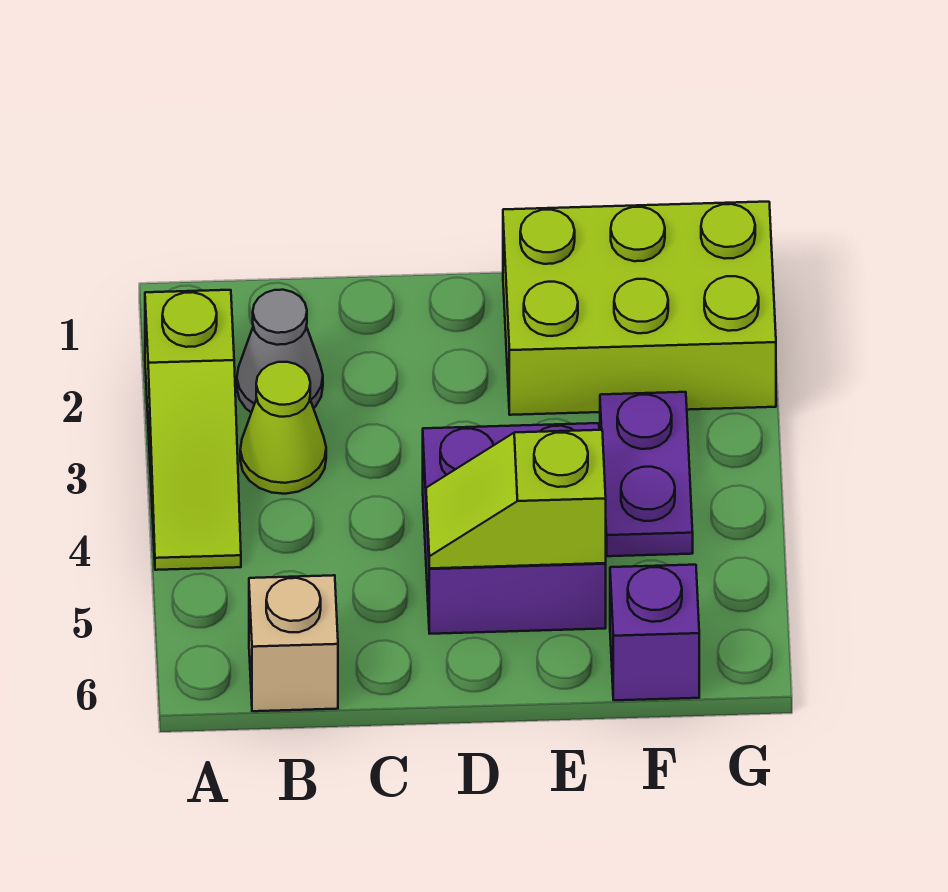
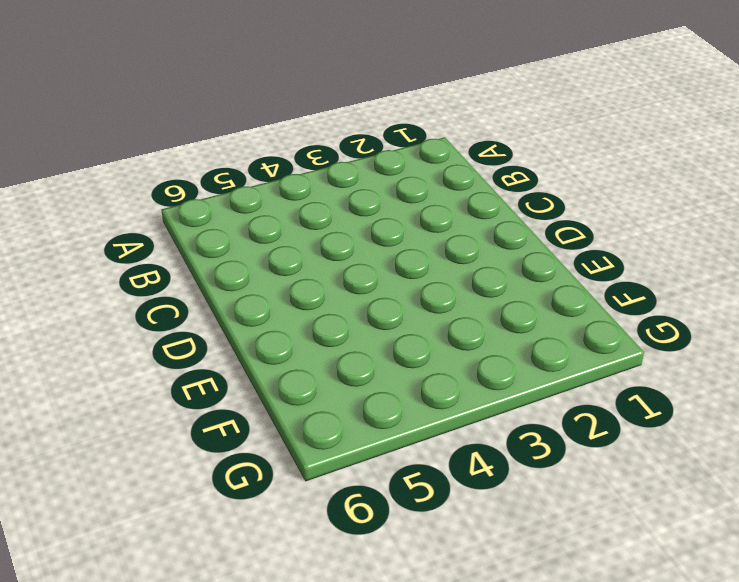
none -> lime slope A2:A4 level 1 top 2
none -> grey cone B2 level 1

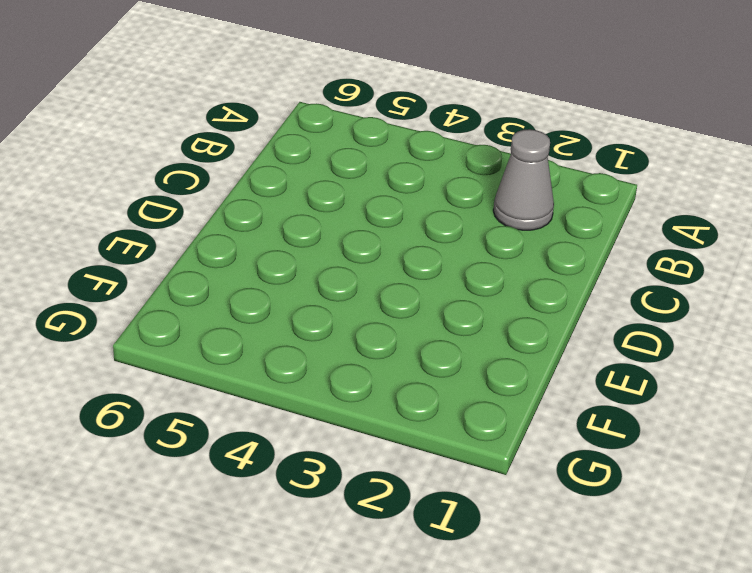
none -> lime slope A2:A4 level 1 top 2
none -> lime cone B3 level 1

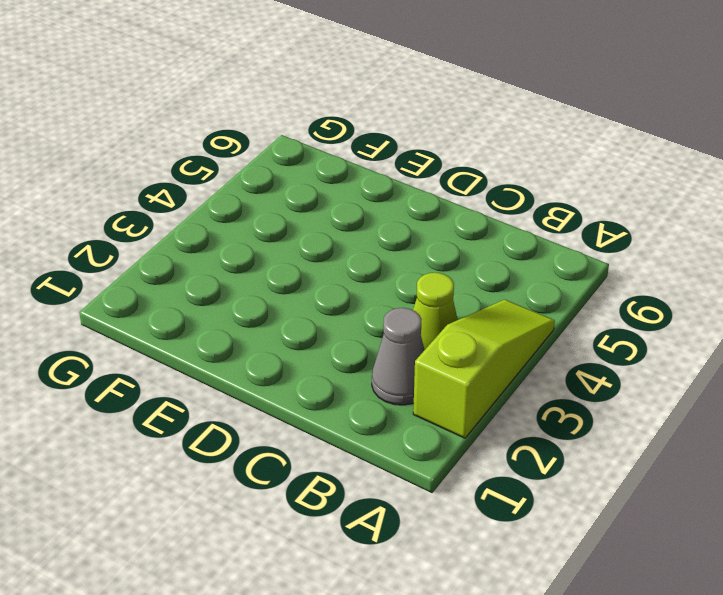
none -> tan brick B6 level 1
none -> purple brick D4:E5 level 1

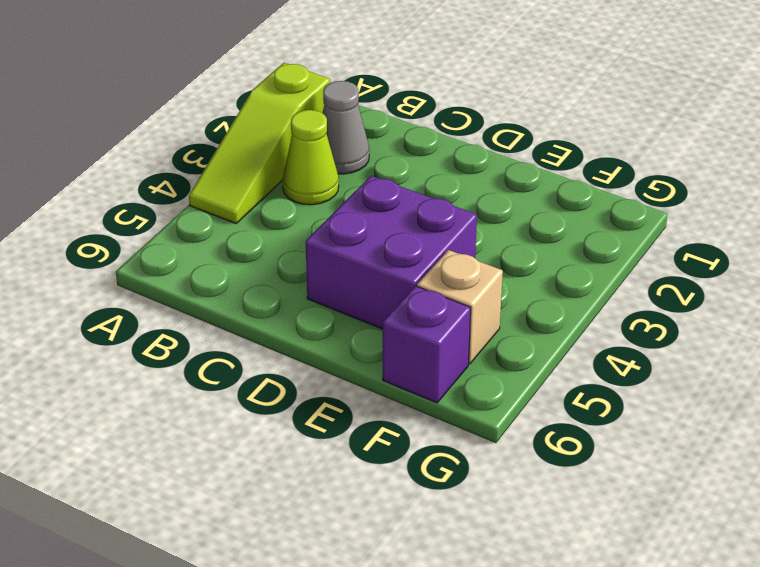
tan brick F5 level 1 -> tan brick B6 level 1
none -> lime brick E1:G2 level 1
none -> purple plate F3:F4 level 1

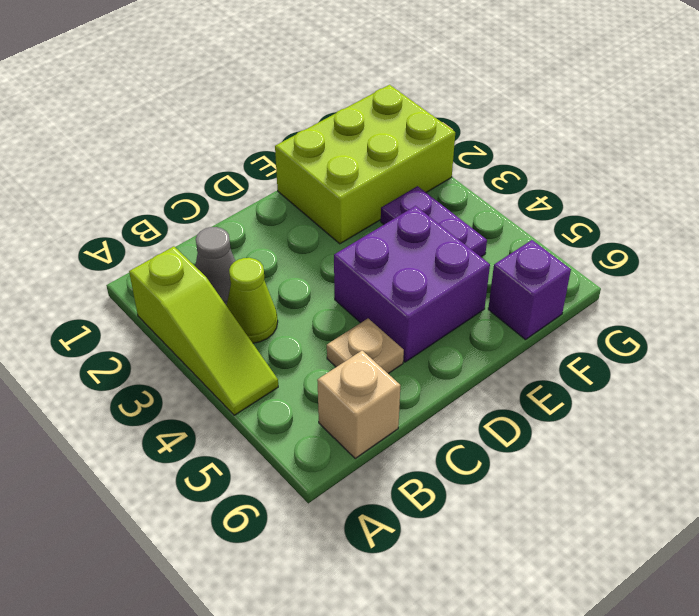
tan plate C5 level 1 -> none
none -> lime slope D5:E5 level 2 top E

